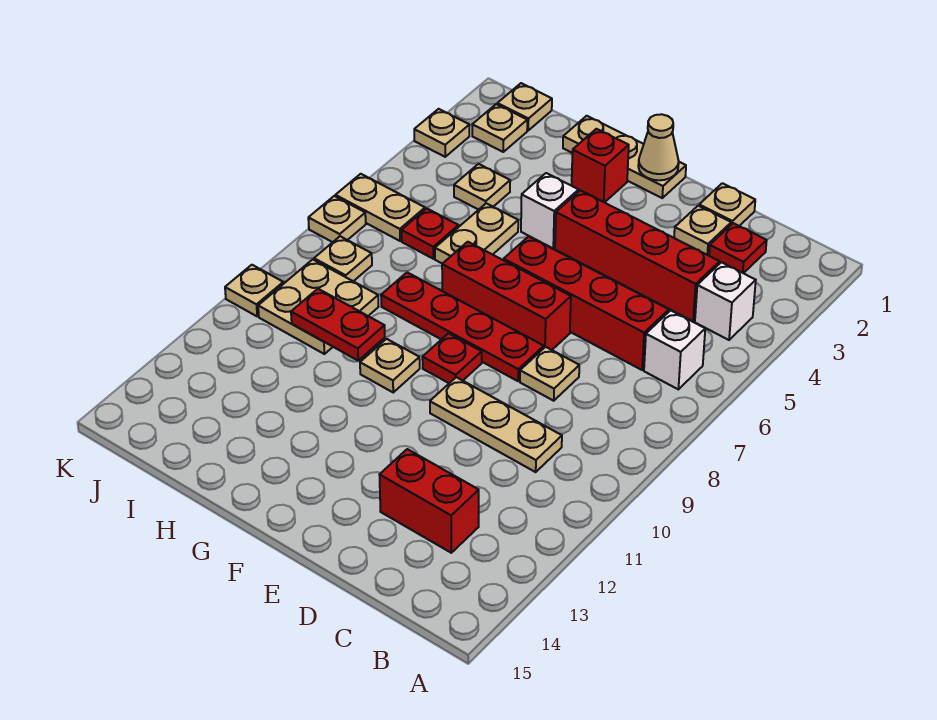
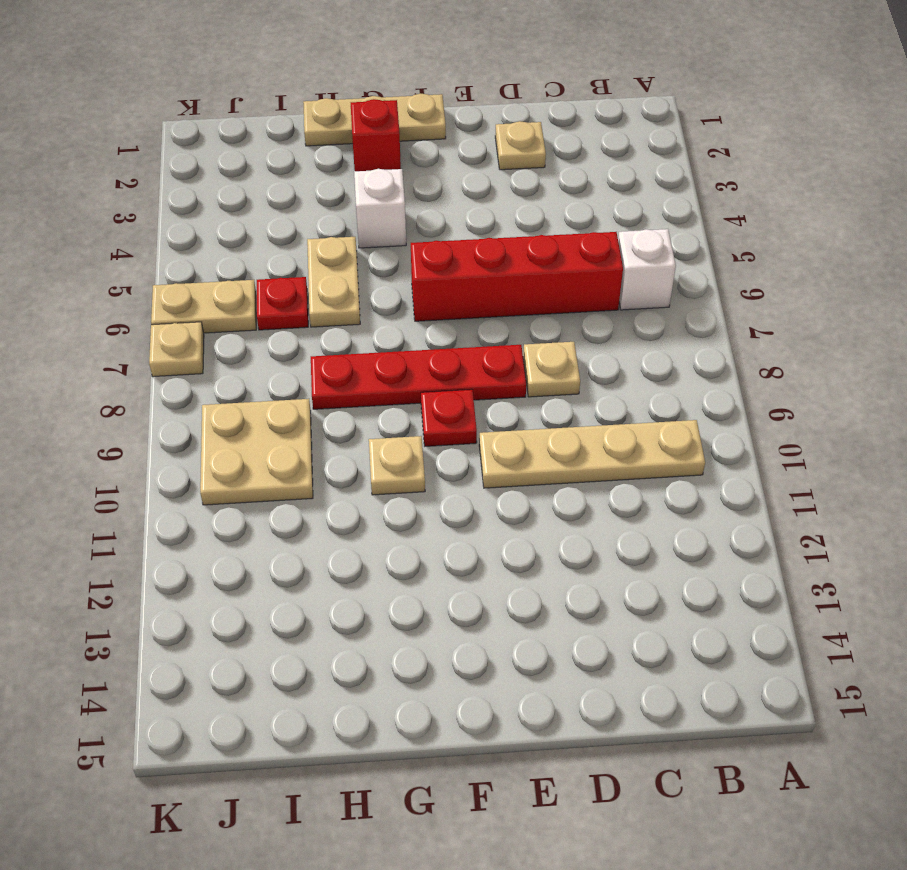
tan plate B10:E10 level 1 -> tan plate C10:E10 level 1
none -> white brick B4 level 1
none -> red plate C2 level 1
none -> red brick C4:F4 level 1
none -> red brick C13:D13 level 1

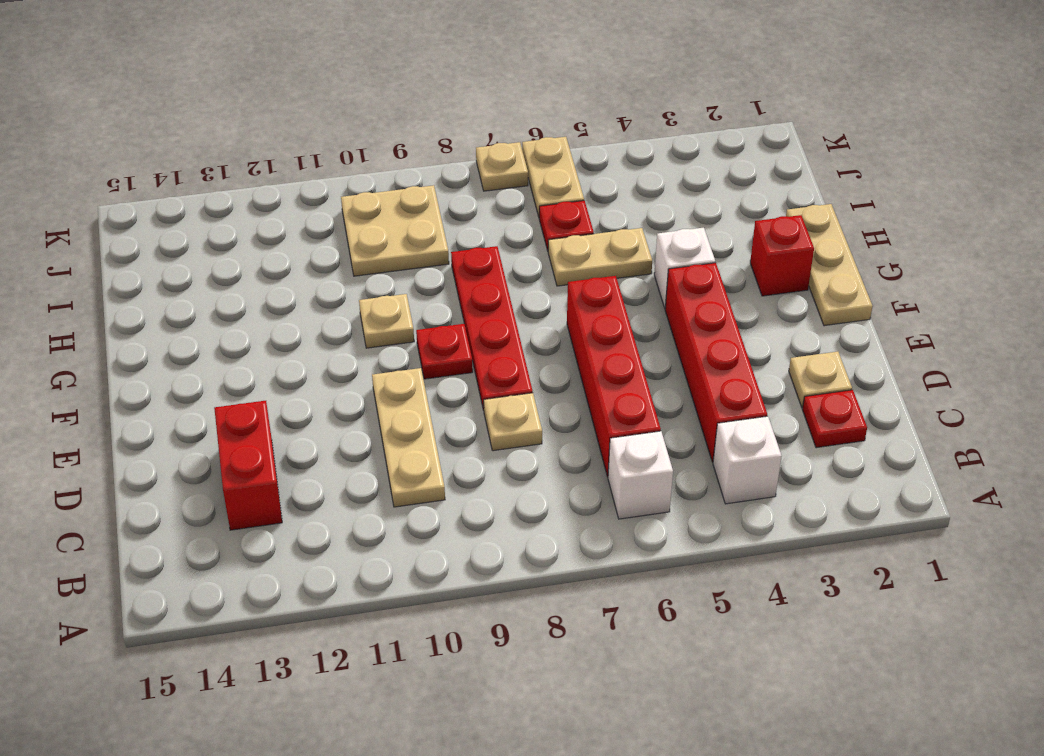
none -> tan plate D1 level 1
none -> red brick E7:G7 level 1
none -> tan plate I4 level 1
none -> tan plate J1 level 1

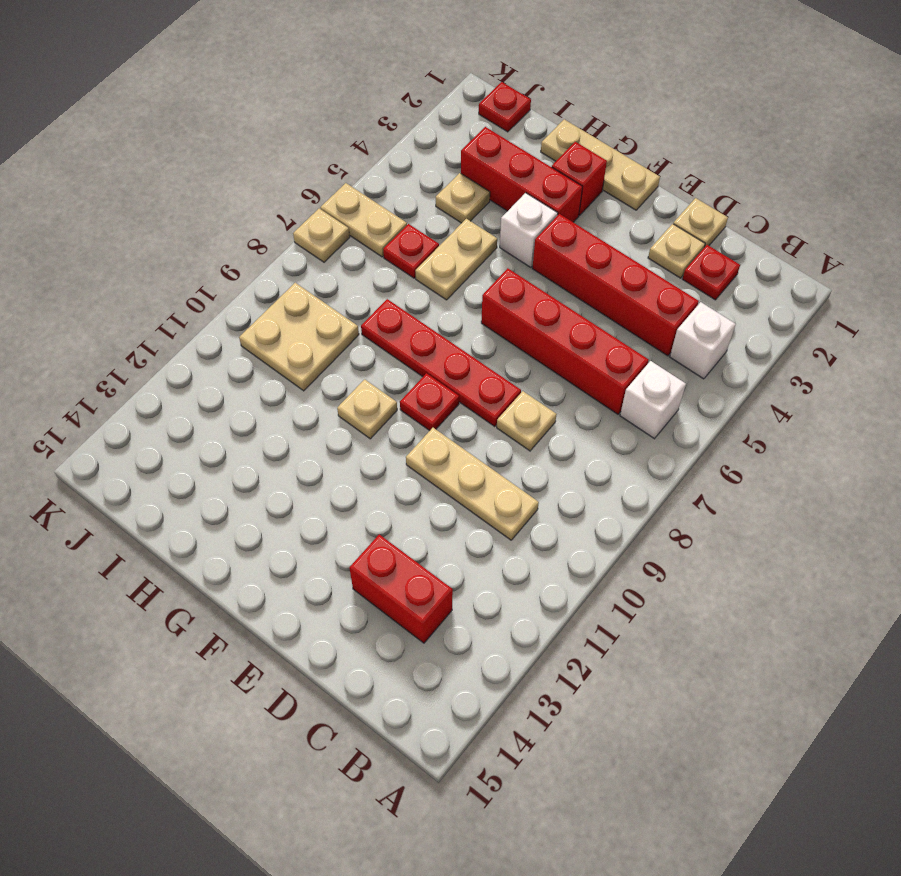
red brick G3:I3 level 1 -> red brick E7:G7 level 1
red plate J1 level 1 -> tan plate J1 level 1
none -> tan plate J2 level 1
none -> tan plate J8 level 1
none -> tan plate K3 level 1
none -> tan plate K10 level 1

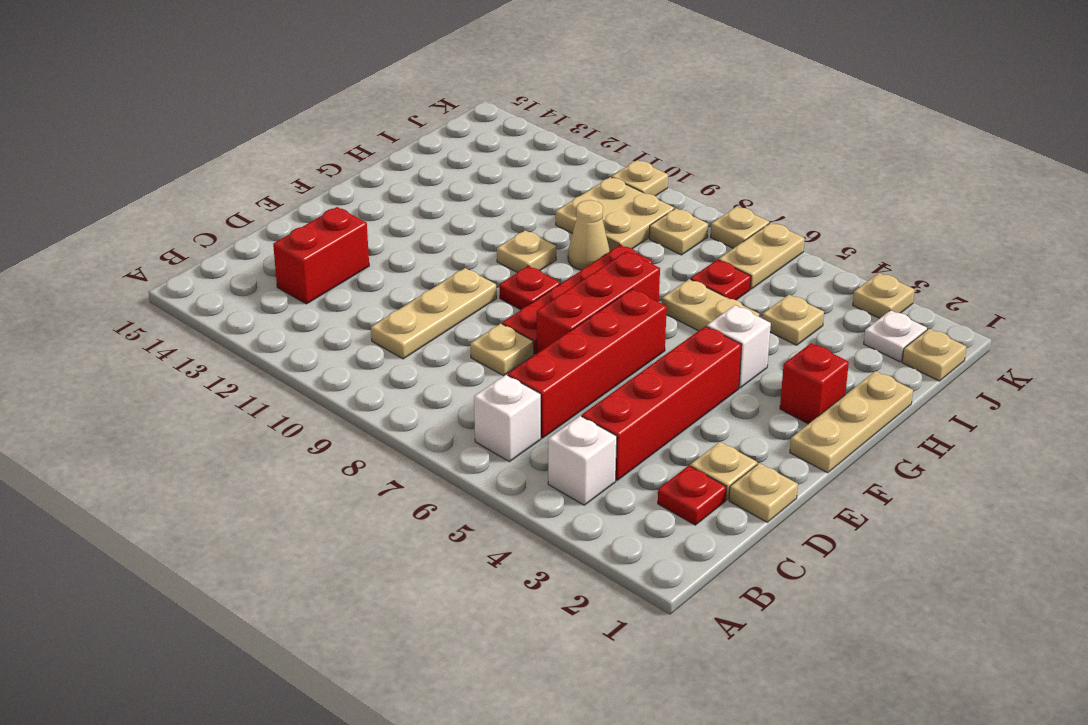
tan cone H9 level 1 -> tan cone F1 level 2
white plate J2 level 1 -> tan plate J2 level 1
none -> red plate H10:I10 level 2

